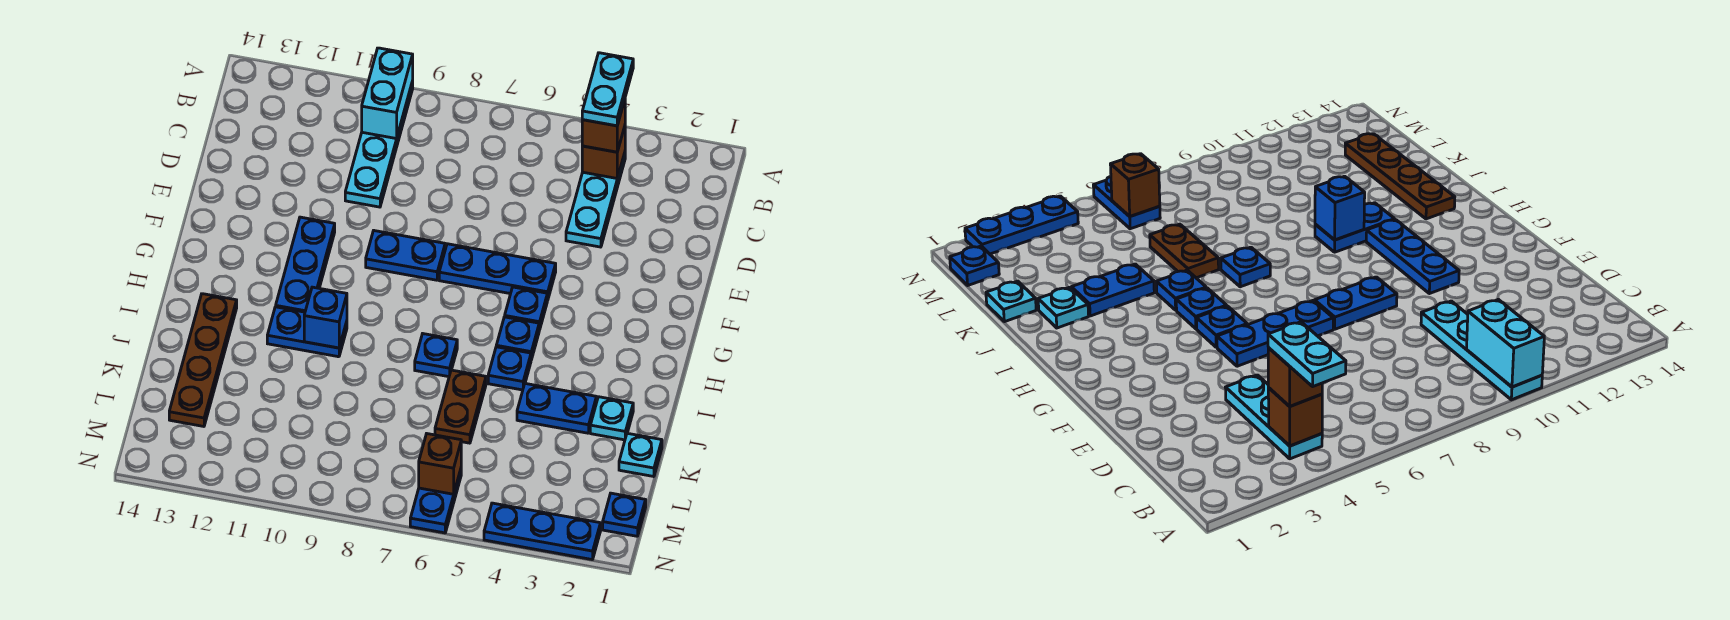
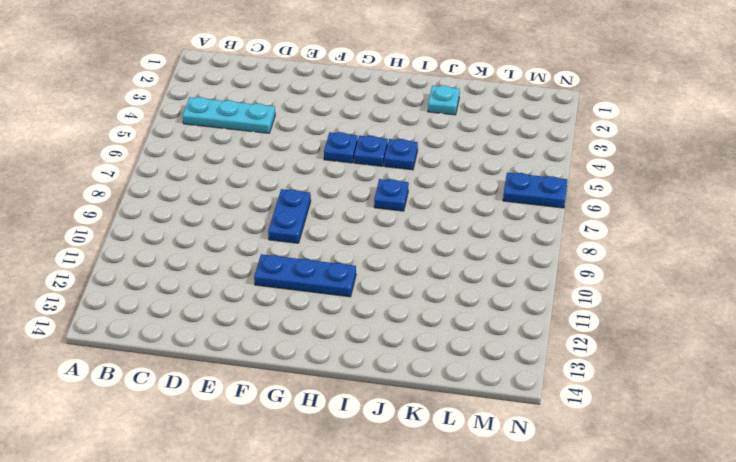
none -> cyan plate A10:D10 level 1
none -> blue plate F5:F7 level 1
none -> blue plate I10:I11 level 1

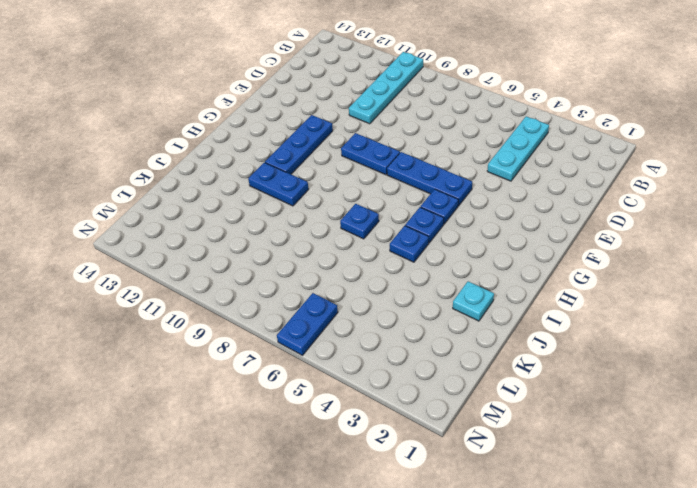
none -> brown plate I13:L13 level 1
none -> blue plate J3:J4 level 1
none -> brown plate J6:K6 level 1

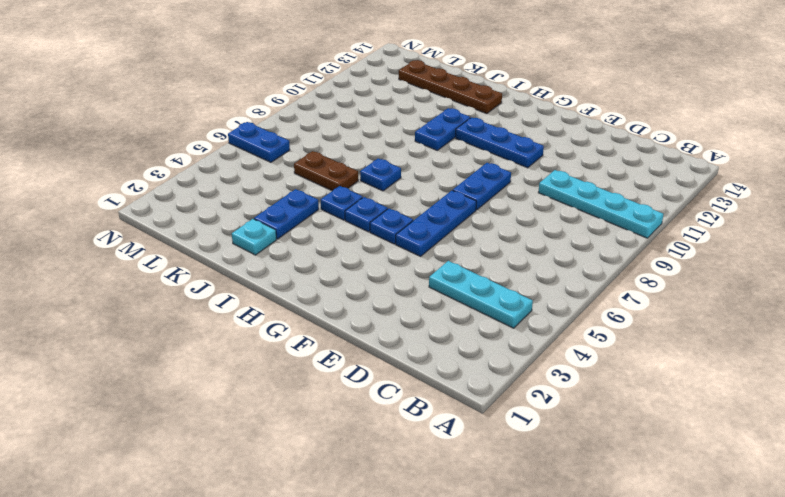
none -> cyan plate K1 level 1
none -> blue plate M1 level 1
none -> blue plate N2:N4 level 1

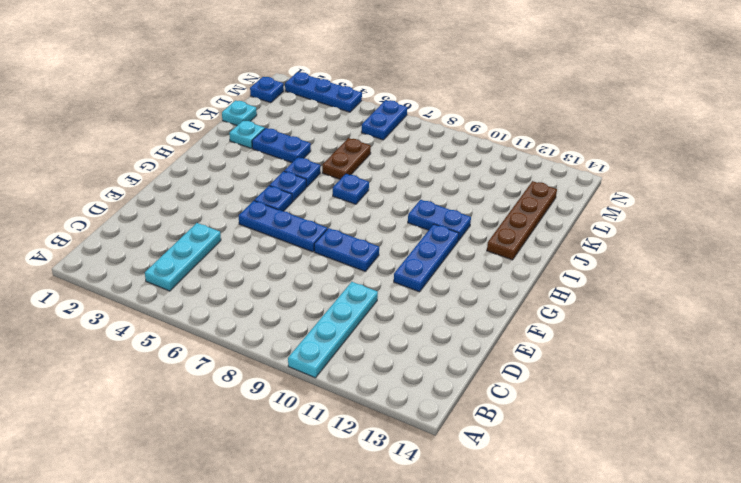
none -> cyan brick A10:B10 level 2
none -> brown brick B4 level 2
none -> blue brick I10 level 2

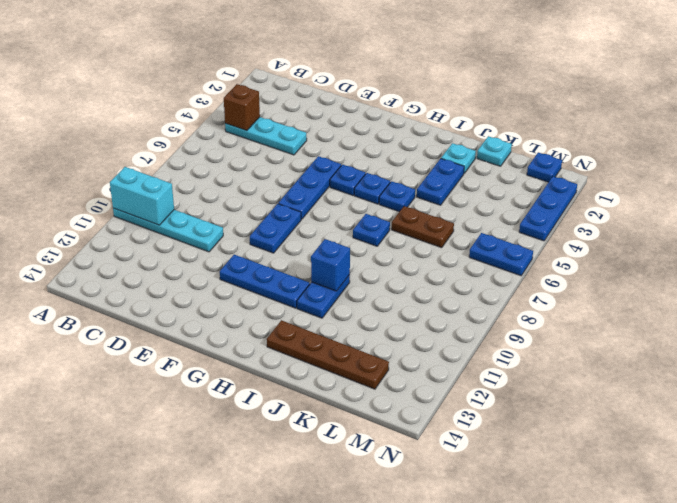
none -> brown brick M6 level 2
none -> brown brick B4 level 3
none -> cyan plate A4:B4 level 4

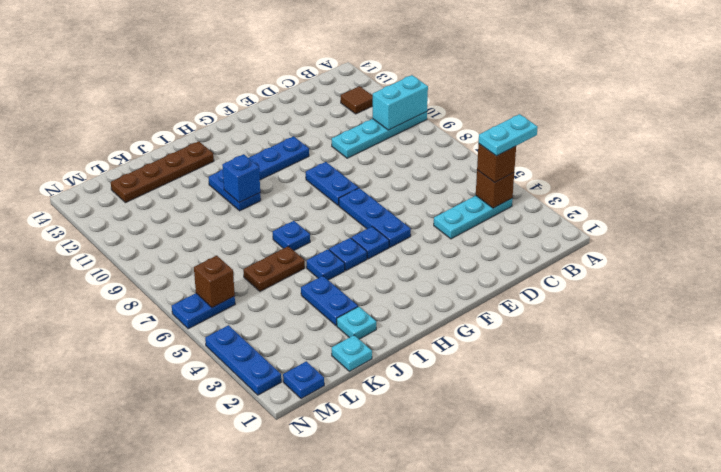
brown tile B12 level 1 -> none

